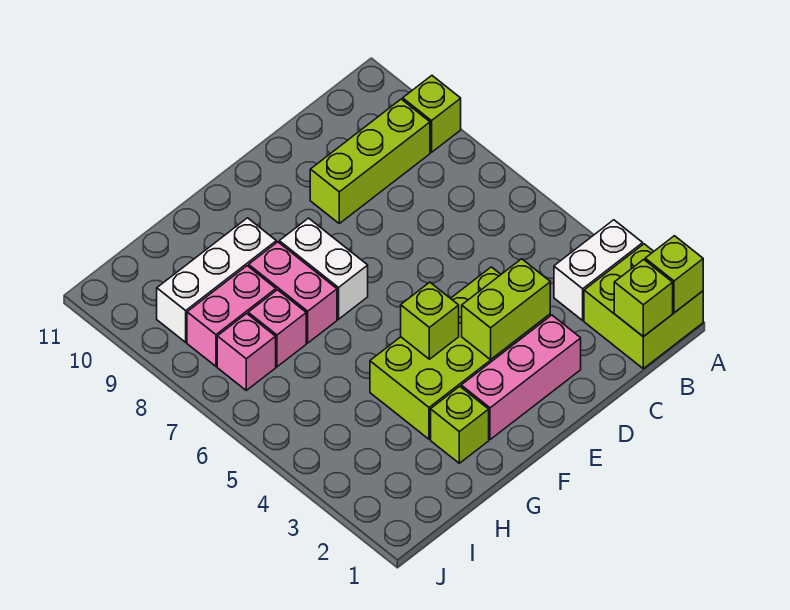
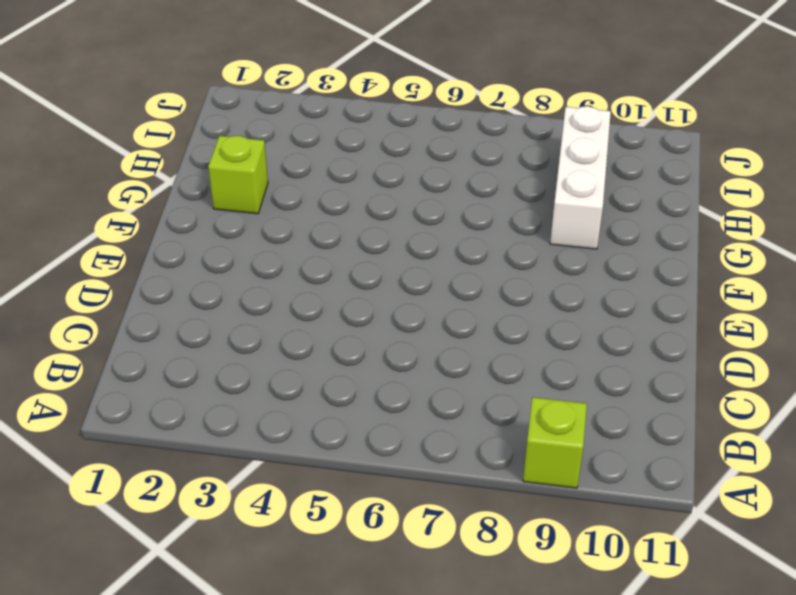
none -> lime brick A1:B2 level 1
none -> white brick A3:B3 level 1
none -> lime brick B9:D9 level 1

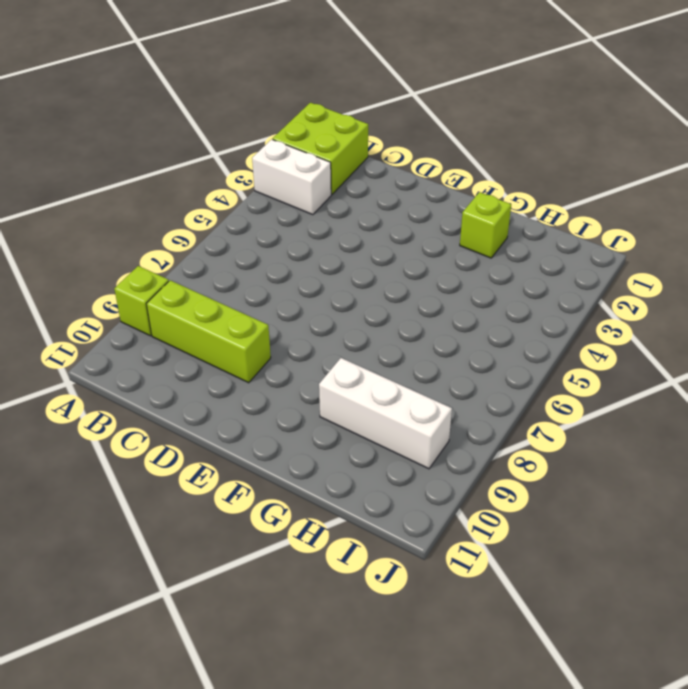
none -> pink brick D2:F2 level 1
none -> lime brick D3:G4 level 1
none -> white brick F7:F8 level 1

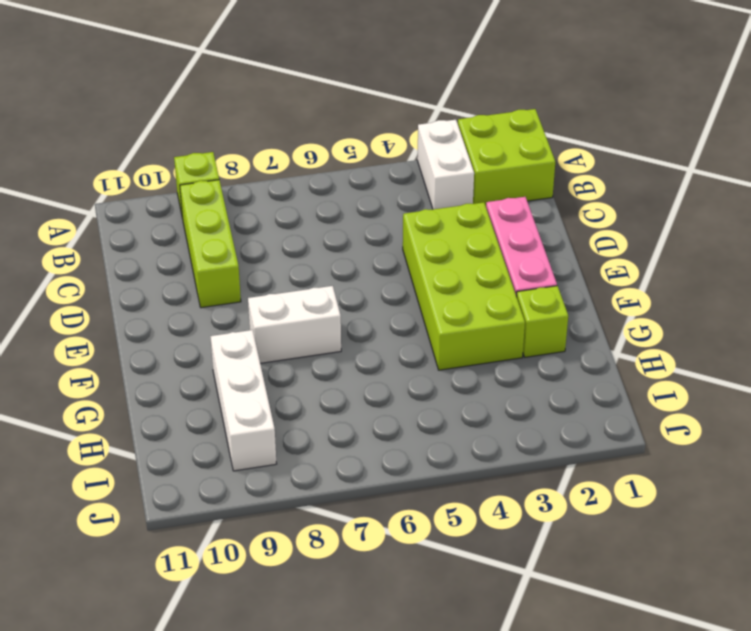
none -> pink brick G7:G8 level 1
none -> pink brick H7 level 1
none -> pink brick H8:I8 level 1

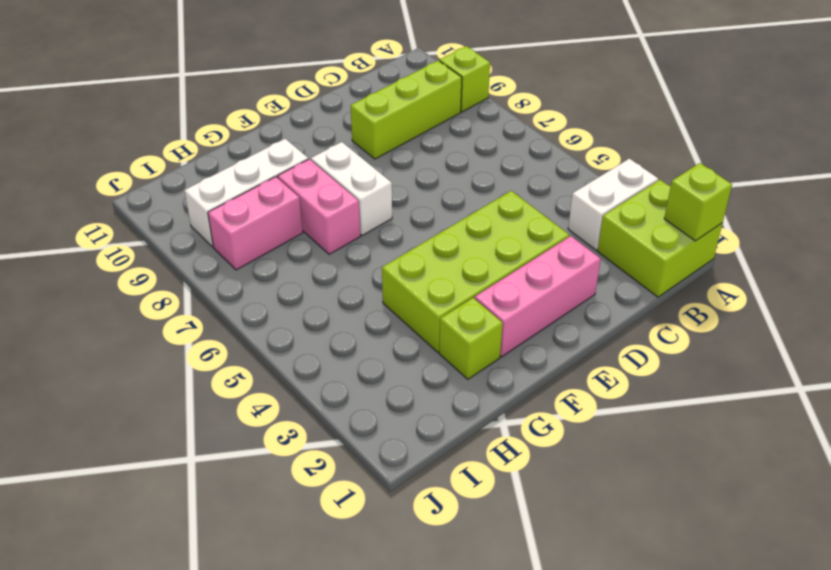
none -> pink brick H7 level 1
none -> pink brick I7 level 1
none -> lime brick B1 level 2

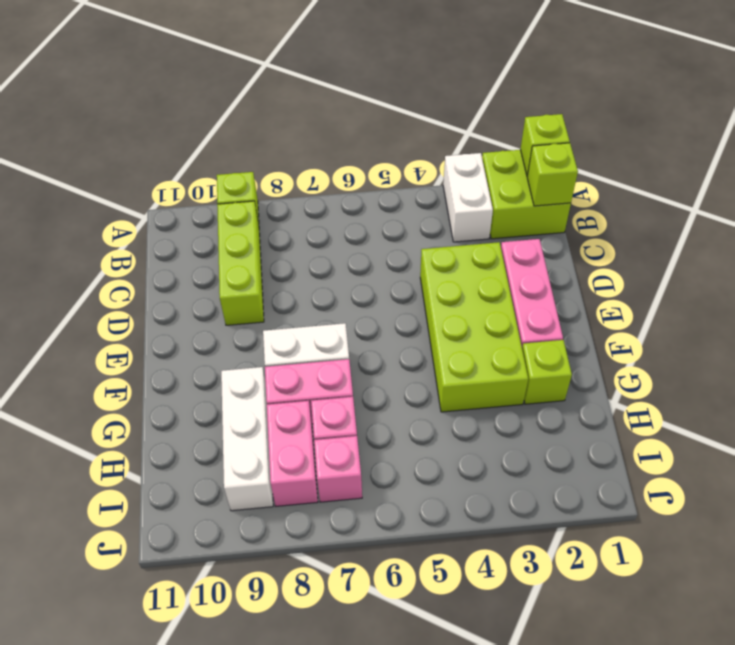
none -> lime brick D3:E3 level 2
none -> lime brick F4 level 2

